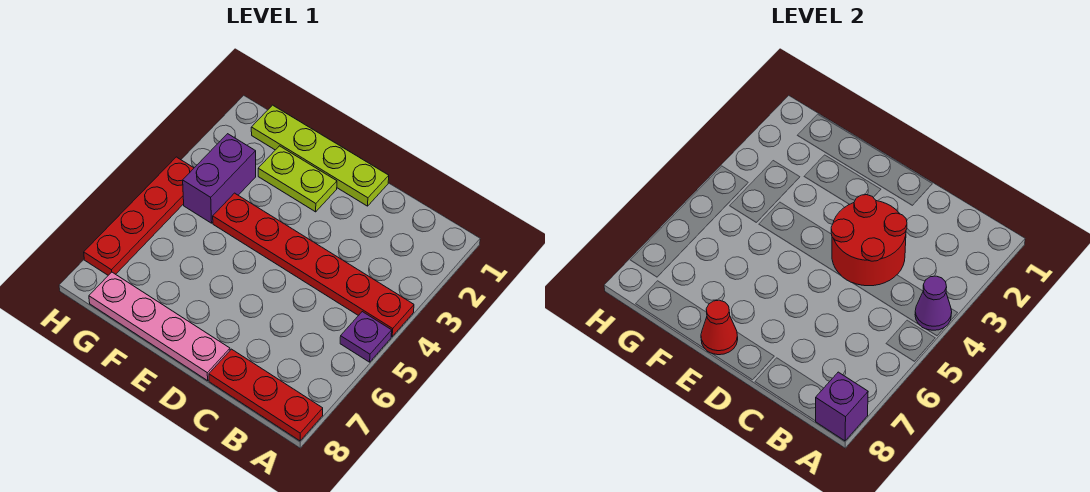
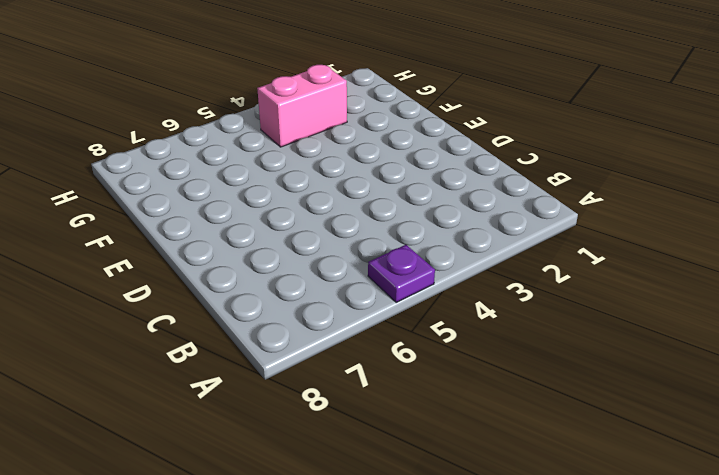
pink brick G3:G4 level 1 -> purple brick G3:G4 level 1
none -> red plate A4:F4 level 1
none -> red plate A8:C8 level 1
none -> lime plate D1:G1 level 1

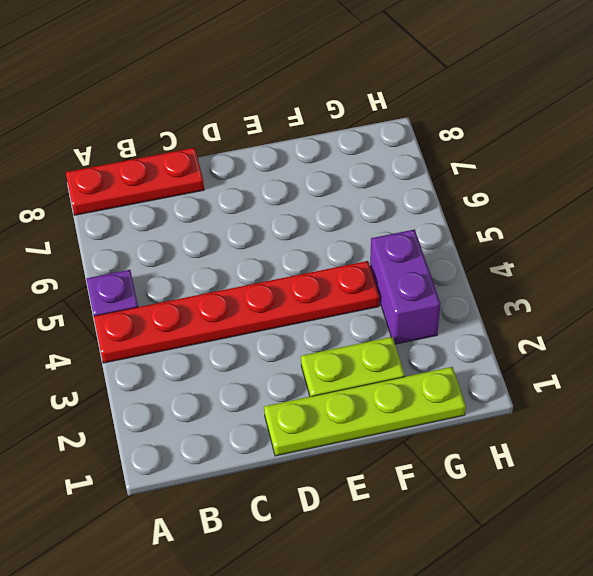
none -> pink plate D8:G8 level 1
none -> red plate H4:H7 level 1
none -> purple cone A4 level 2

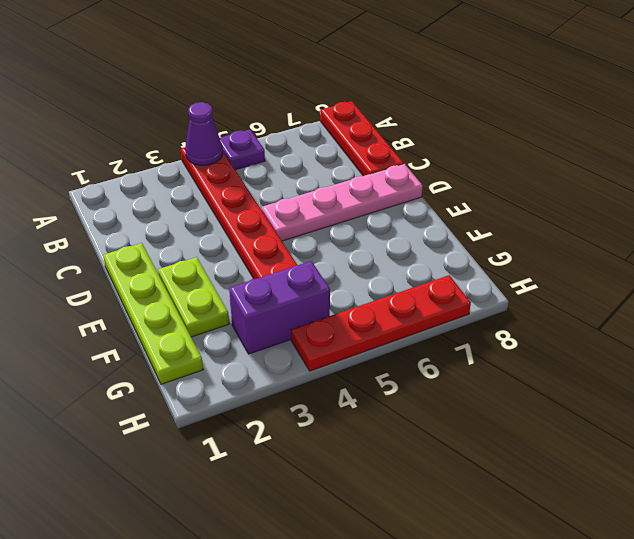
pink plate D5:D8 level 1 -> pink plate D8:G8 level 1
none -> purple brick A8 level 2
none -> red round brick C3:D4 level 2
none -> red cone E8 level 2

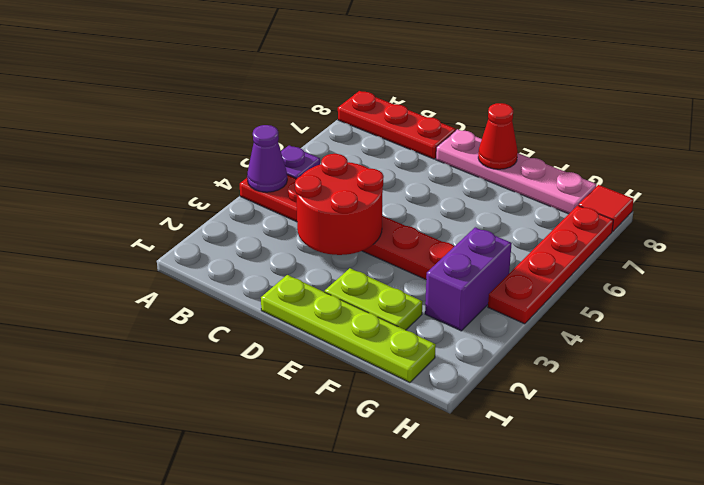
red tile H8 level 1 -> none
none -> purple brick A8 level 2

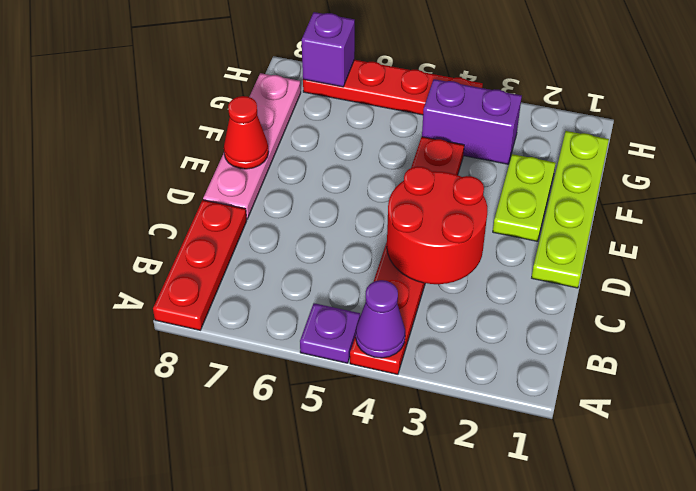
purple brick H7 level 2 -> purple brick A8 level 2

